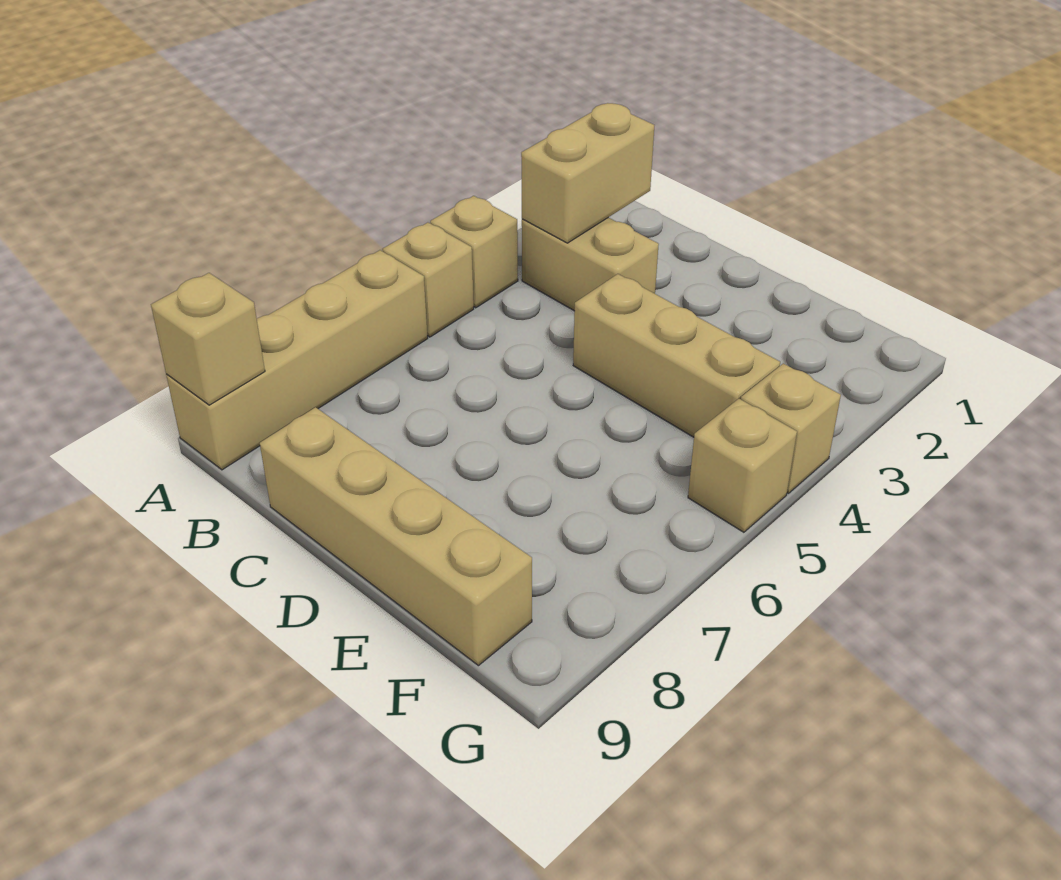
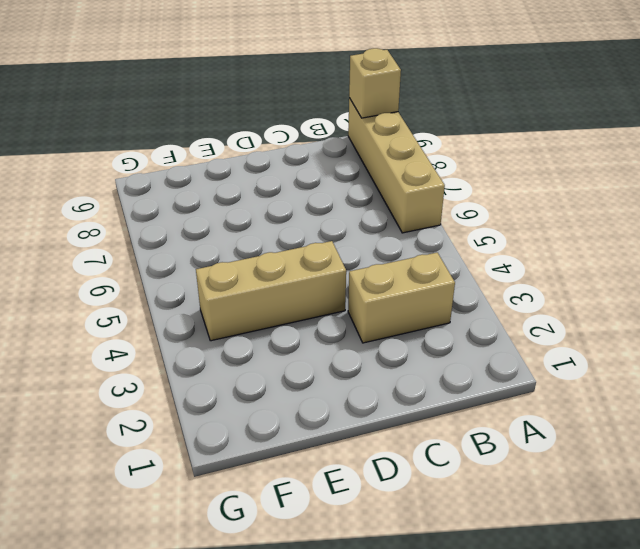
none -> tan brick A4 level 1
none -> tan brick A5 level 1

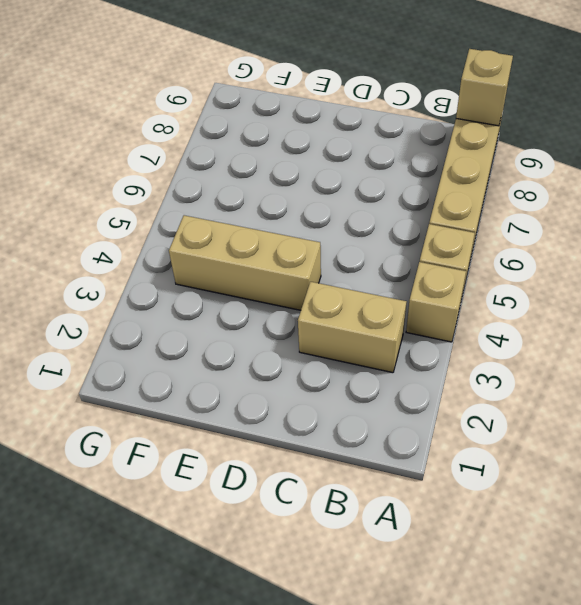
none -> tan brick C9:F9 level 1
none -> tan brick G4 level 1

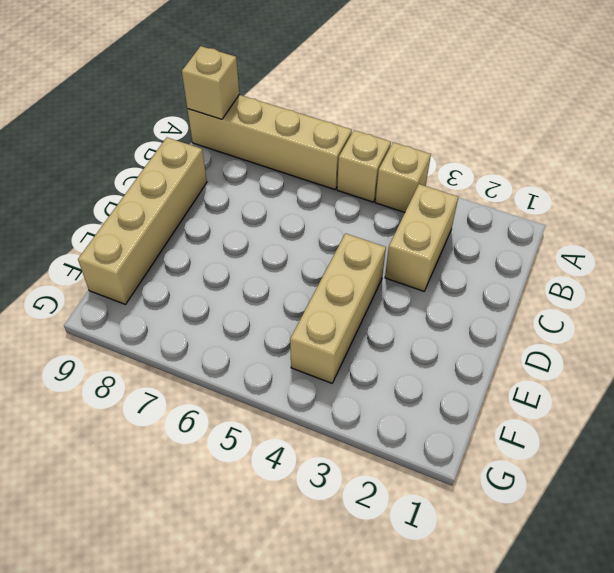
none -> tan brick G4 level 1
none -> tan brick G5 level 1

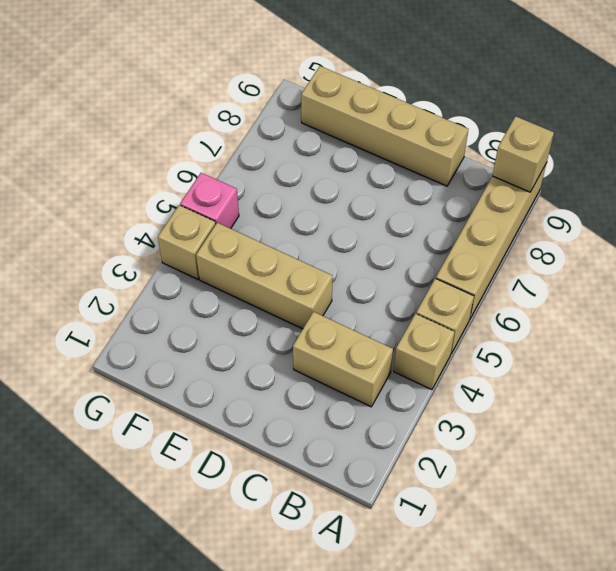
pink brick G5 level 1 -> tan brick G5 level 1
none -> tan brick B2:B3 level 2

